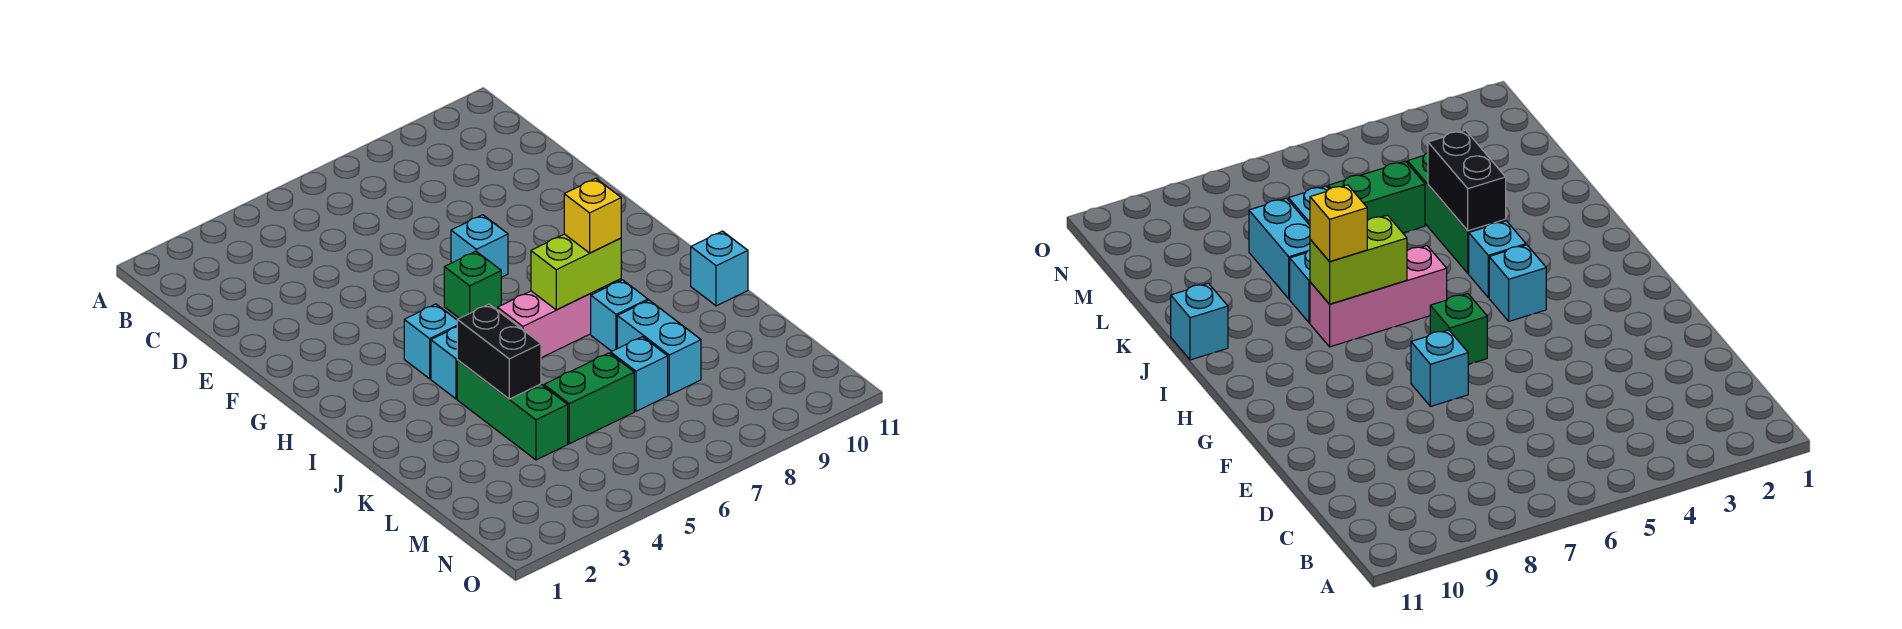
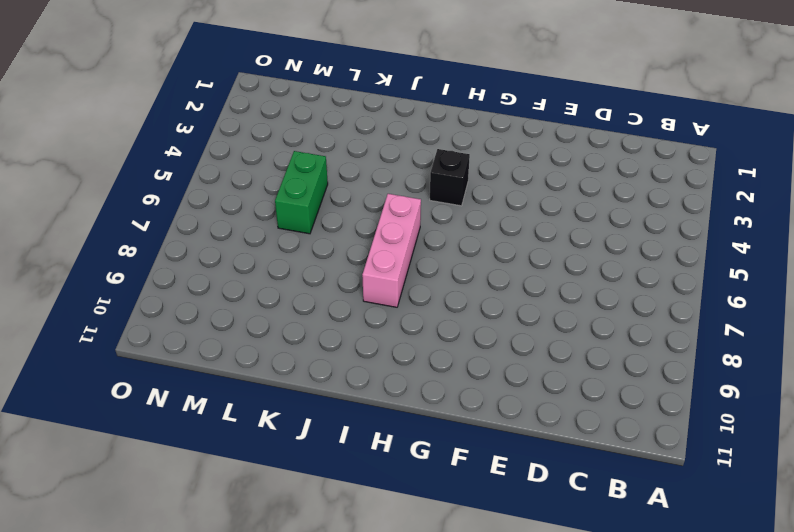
black brick H4 level 1 -> cyan brick H4 level 1
none -> cyan brick F7 level 1
none -> green brick G6 level 1
none -> cyan brick I4 level 1

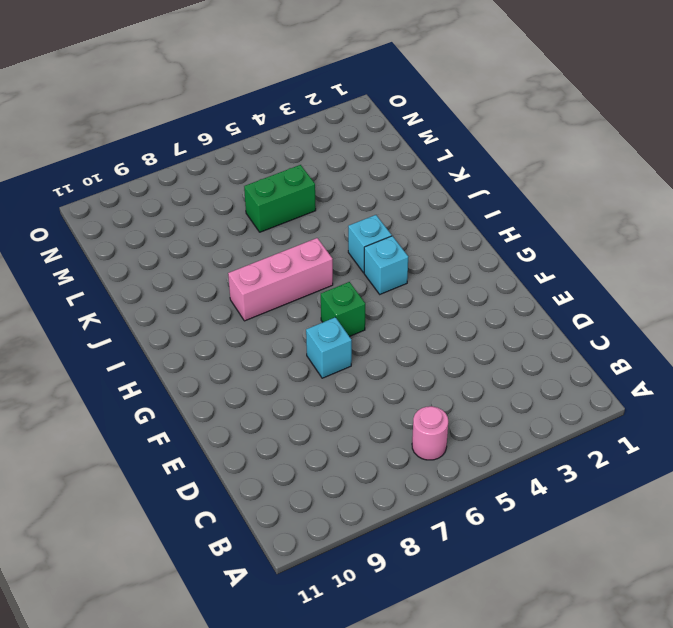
pink round brick B6 level 1 -> none
none -> green brick J4:L4 level 1
none -> cyan brick J8 level 1
none -> cyan brick J11 level 1

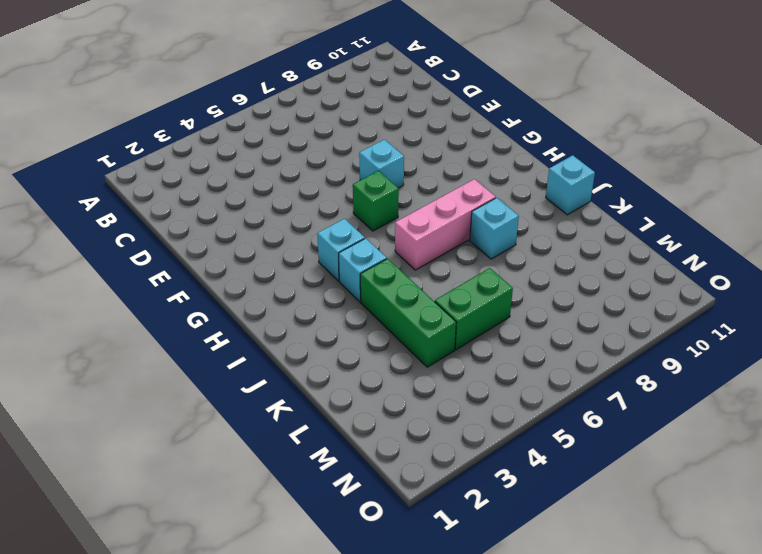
none -> cyan brick K8:L8 level 1
none -> cyan brick L7 level 1
none -> lime brick I7:I8 level 2

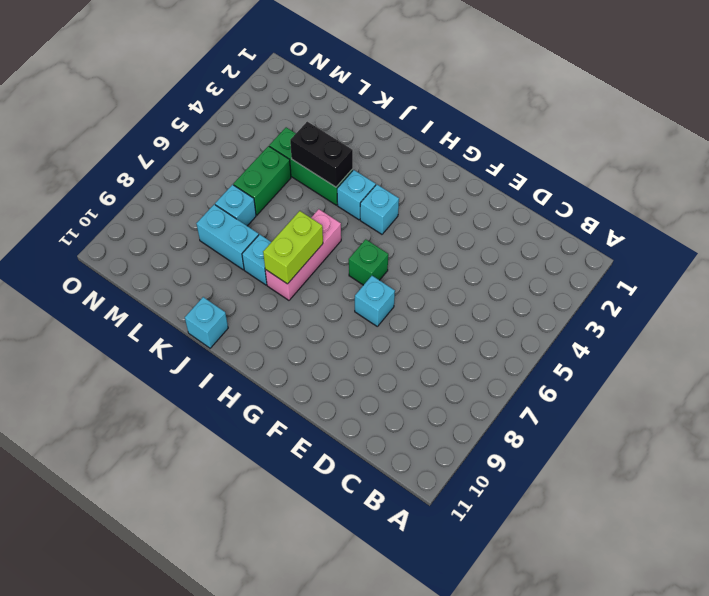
none -> yellow brick I8 level 3

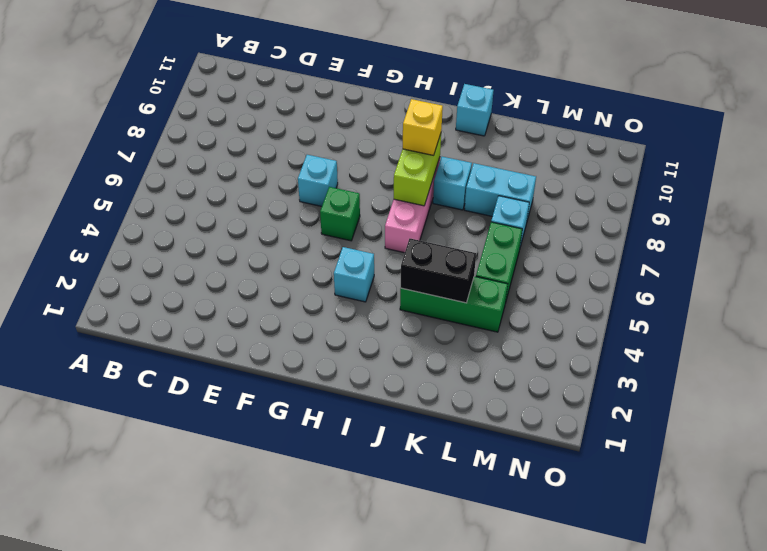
none -> cyan brick I4 level 1

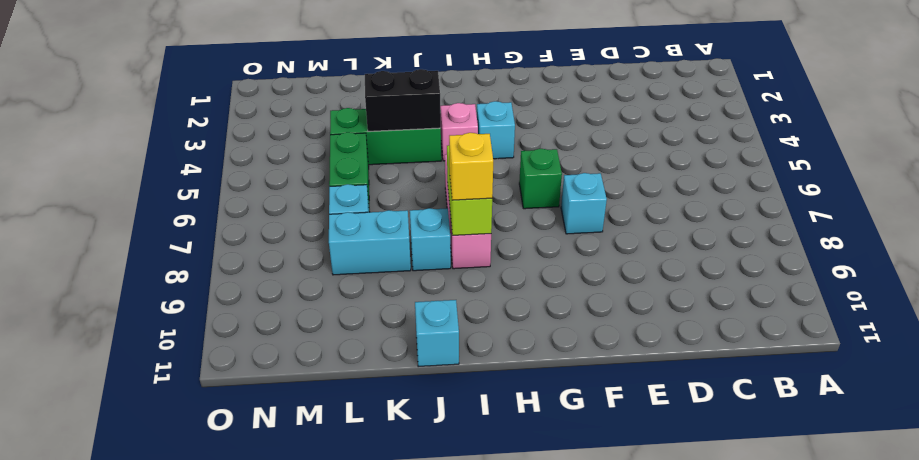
pink brick I4 level 1 -> cyan brick I4 level 1

